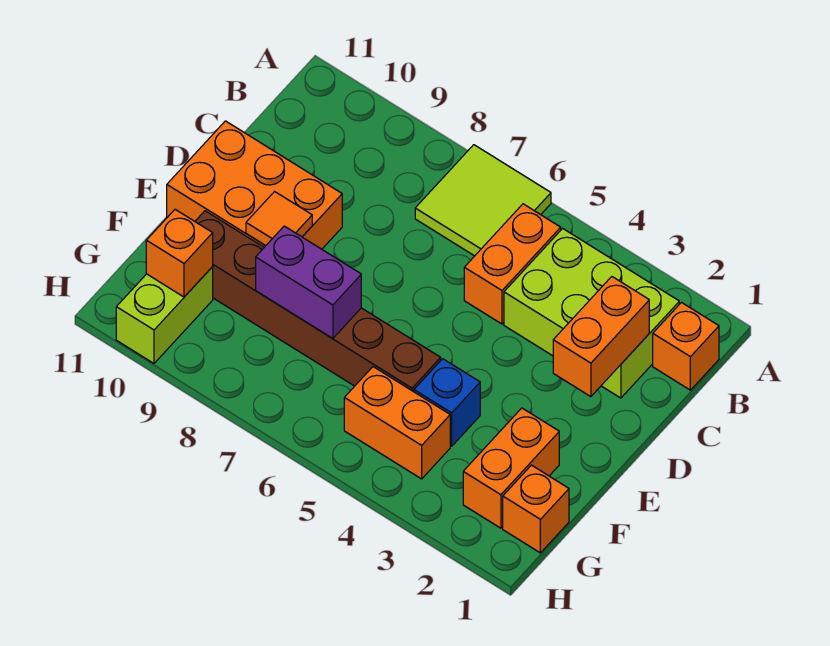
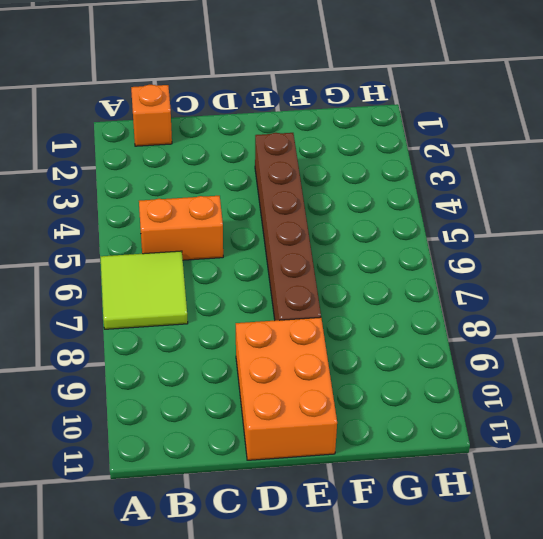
brown brick E3:E8 level 1 -> brown brick F5:F10 level 1
none -> lime brick B2:C4 level 1
none -> orange brick F2:G2 level 1
none -> blue brick F4 level 1

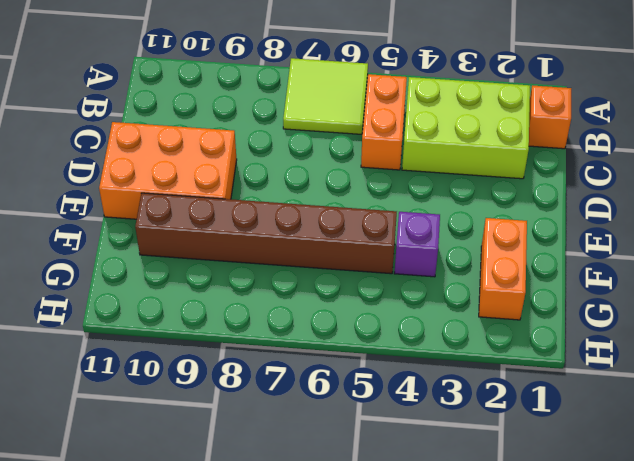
purple brick F4 level 1 -> blue brick F4 level 1
none -> orange brick G1 level 1
none -> orange brick G4:G5 level 1
none -> lime brick G10:H10 level 1

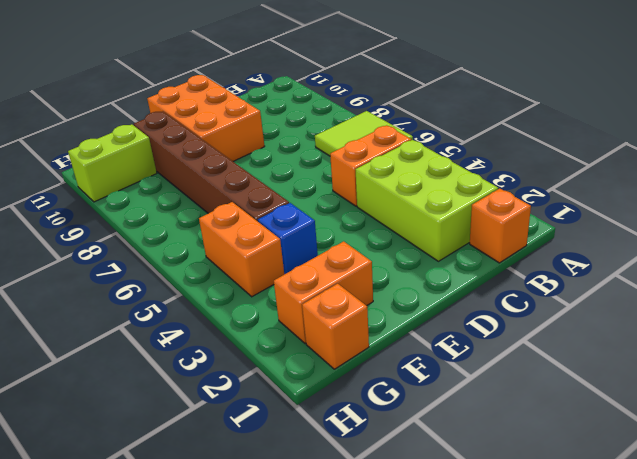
none -> orange brick C2:D2 level 2
none -> orange tile E9 level 2
none -> purple brick F7:F8 level 2

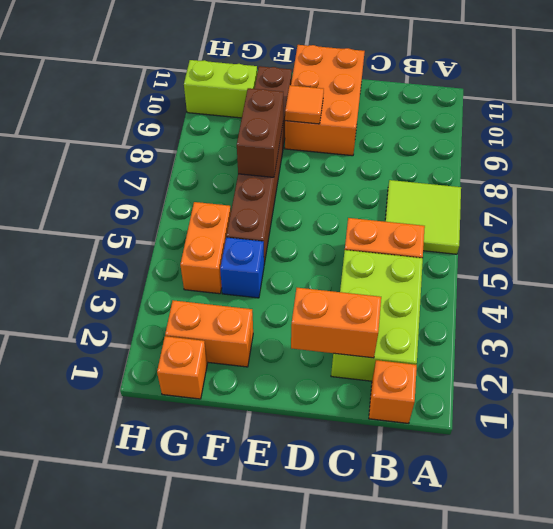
brown brick F7:F8 level 2 -> purple brick F7:F8 level 2
none -> orange brick G10 level 2

